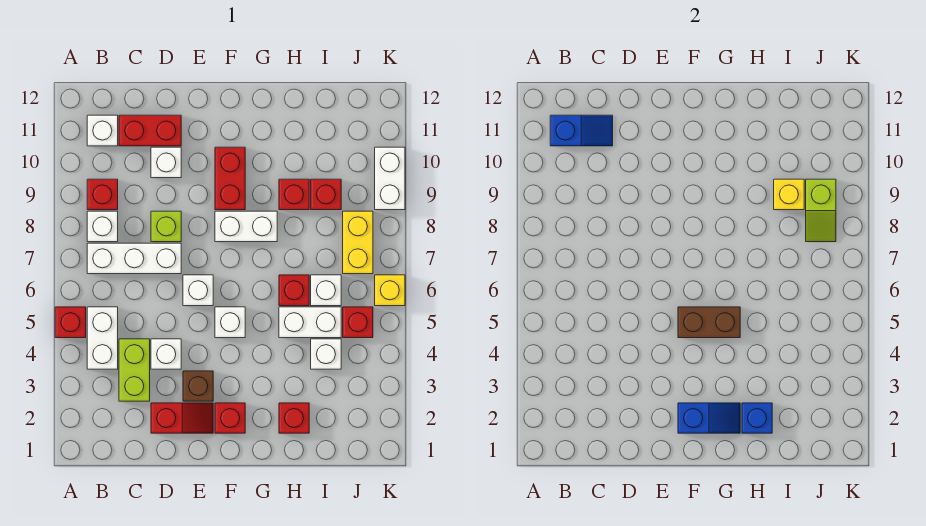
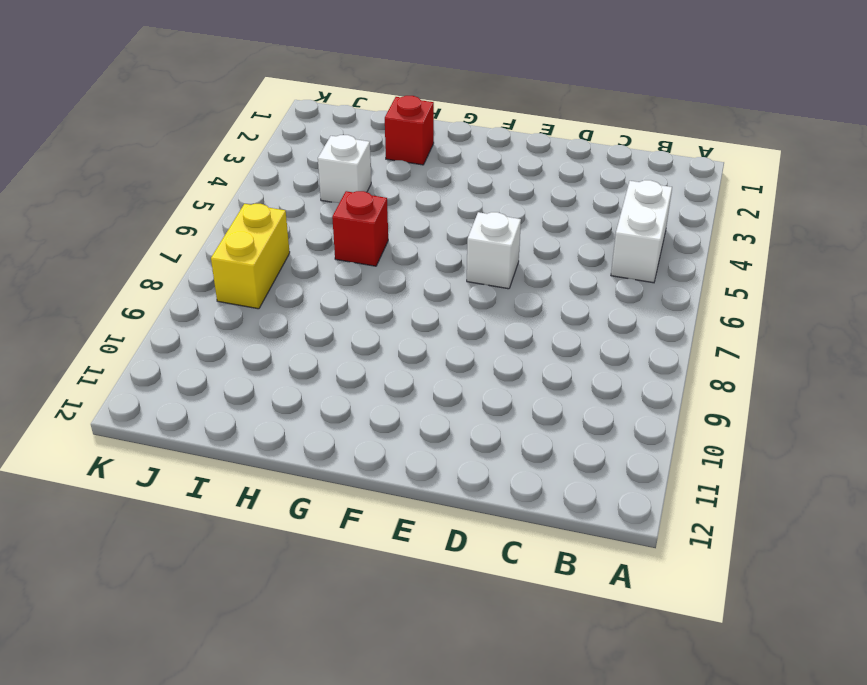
none -> red brick A5 level 1
none -> white brick B7:D7 level 1
none -> white brick B8 level 1
none -> red brick B9 level 1

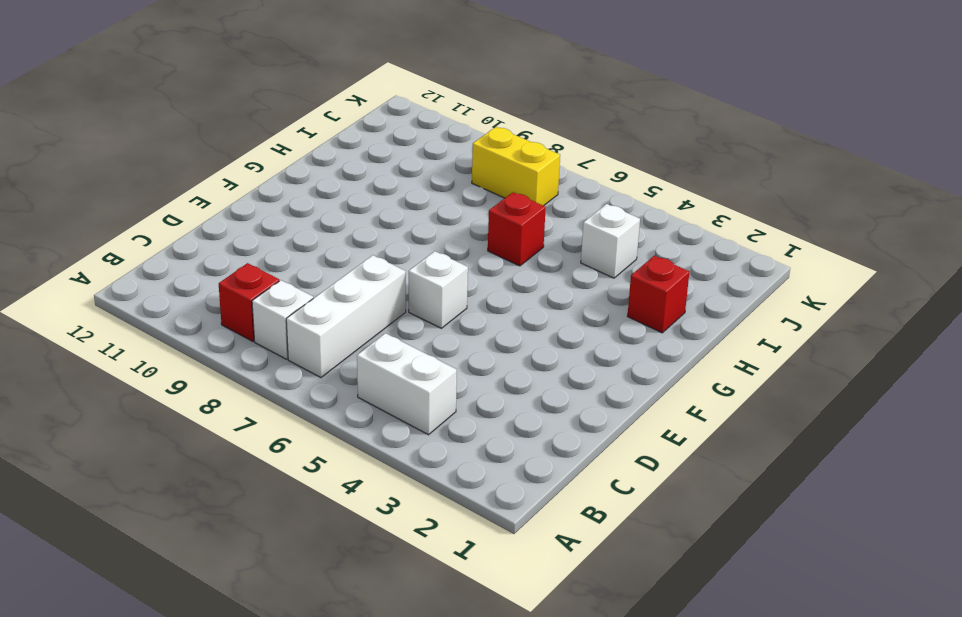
none -> red brick A5 level 1
none -> white brick B11 level 1
none -> lime brick C3:C4 level 1
none -> red brick C11:D11 level 1

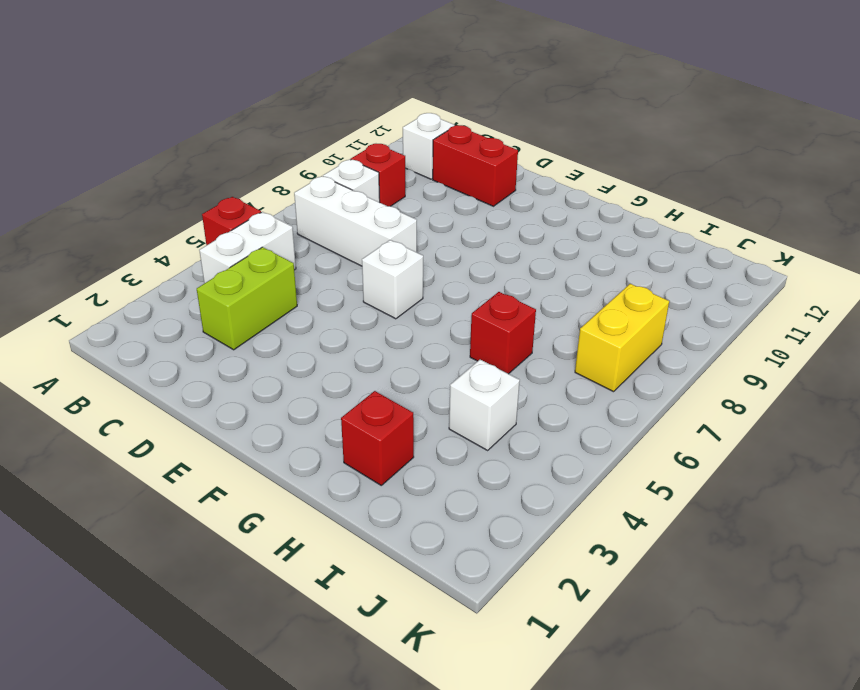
none -> red slope D2:E2 level 1 top D
none -> white brick D4 level 1
none -> lime brick D8 level 1
none -> white brick D10 level 1

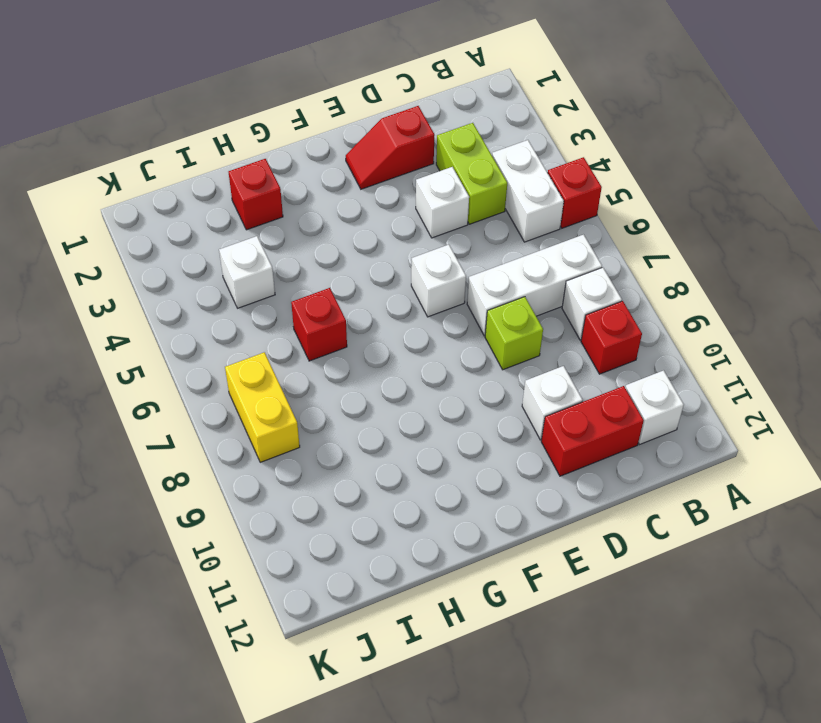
none -> brown brick E3 level 1
none -> red brick F2 level 1
none -> white brick F5 level 1
none -> white brick F8:G8 level 1

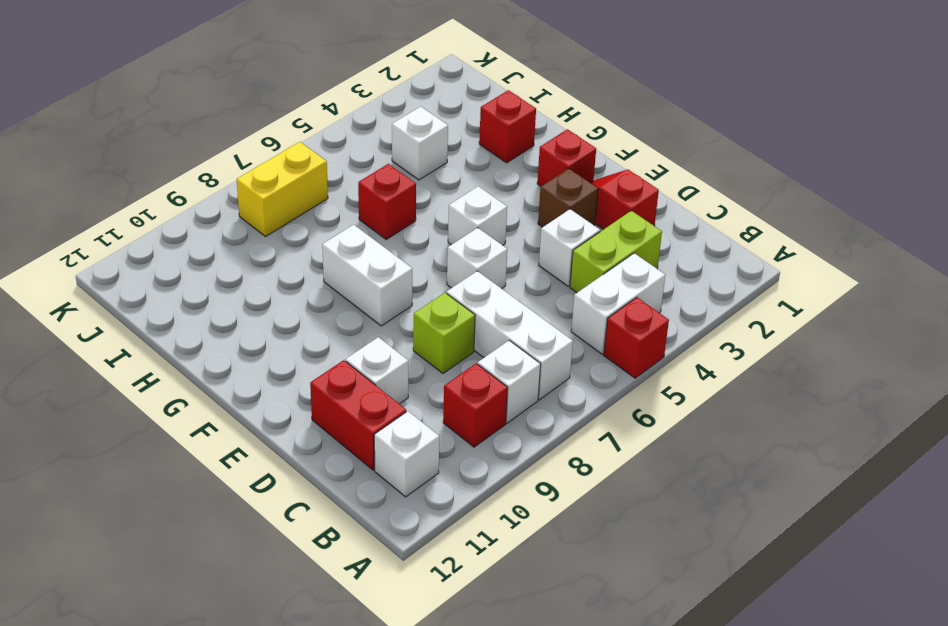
none -> red brick F9:F10 level 1
none -> white brick H5:I5 level 1
none -> red brick H9 level 1
none -> white brick I6 level 1

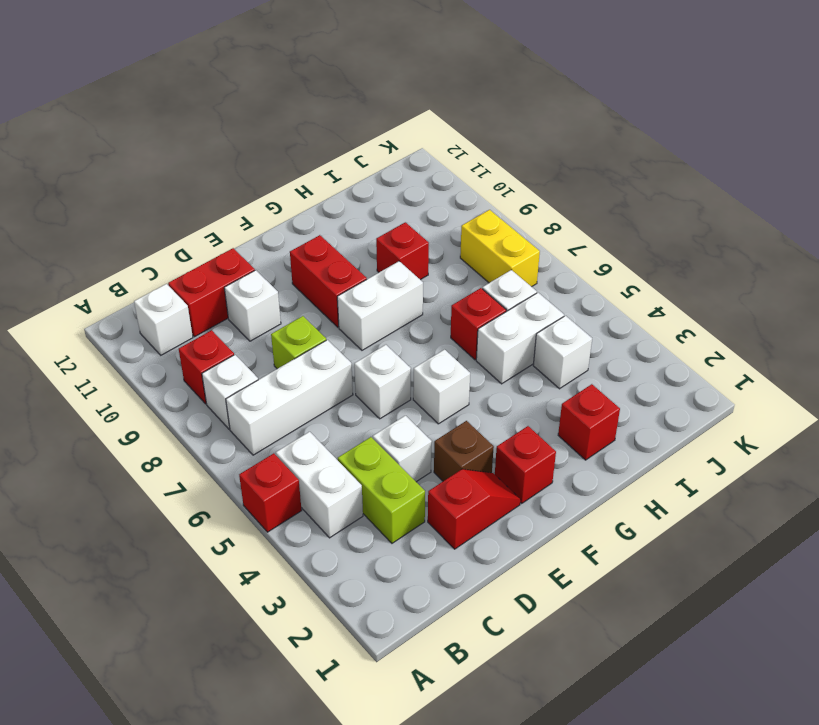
none -> red brick I9 level 1
none -> red brick J5 level 1
none -> yellow brick K6 level 1
none -> white brick K9:K10 level 1

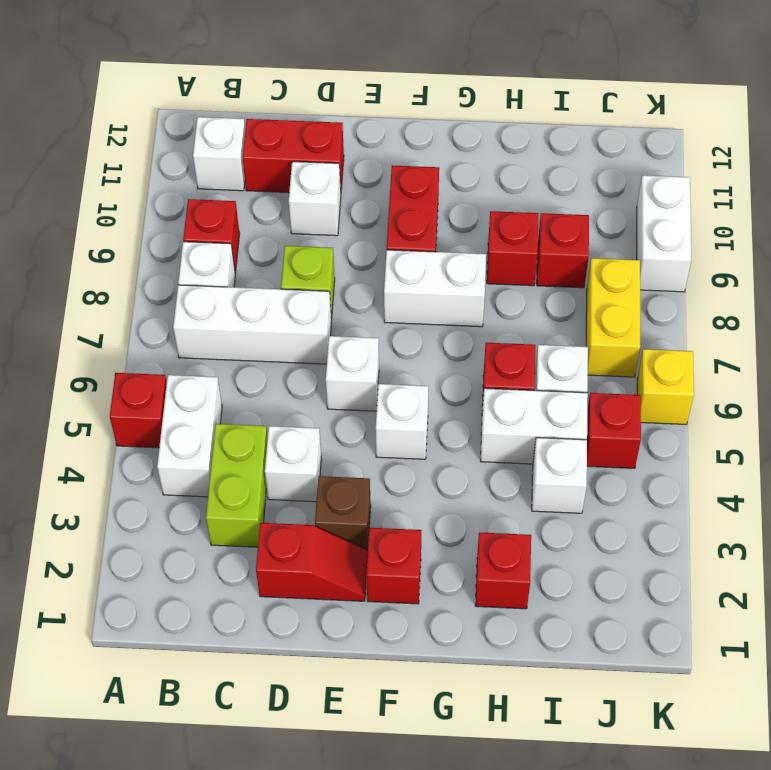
none -> blue slope B11:C11 level 2 top B
none -> blue slope F2:G2 level 2 top F
none -> brown brick F5:G5 level 2
none -> blue brick H2 level 2

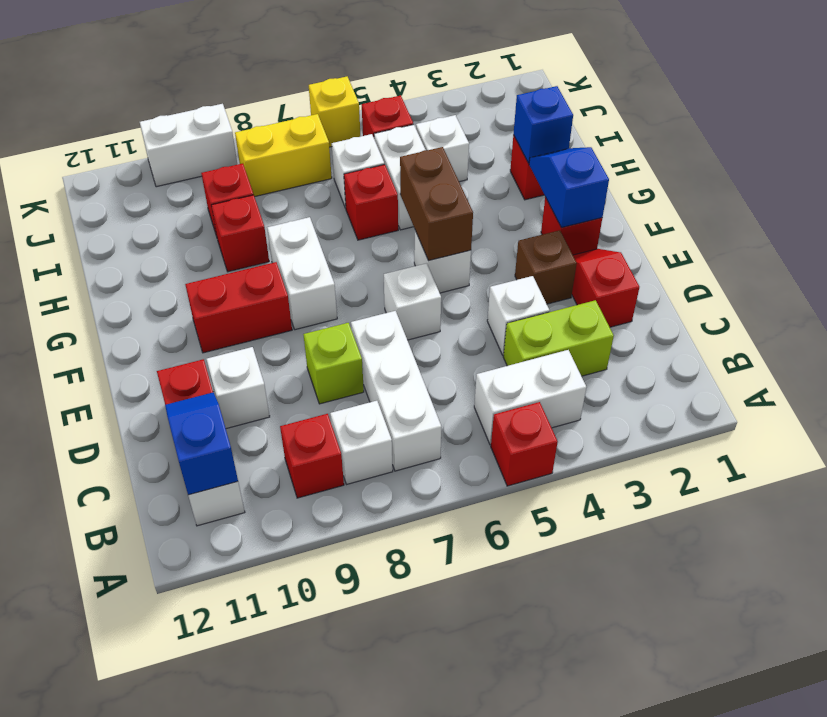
none -> yellow brick I9 level 2
none -> lime slope J8:J9 level 2 top 9

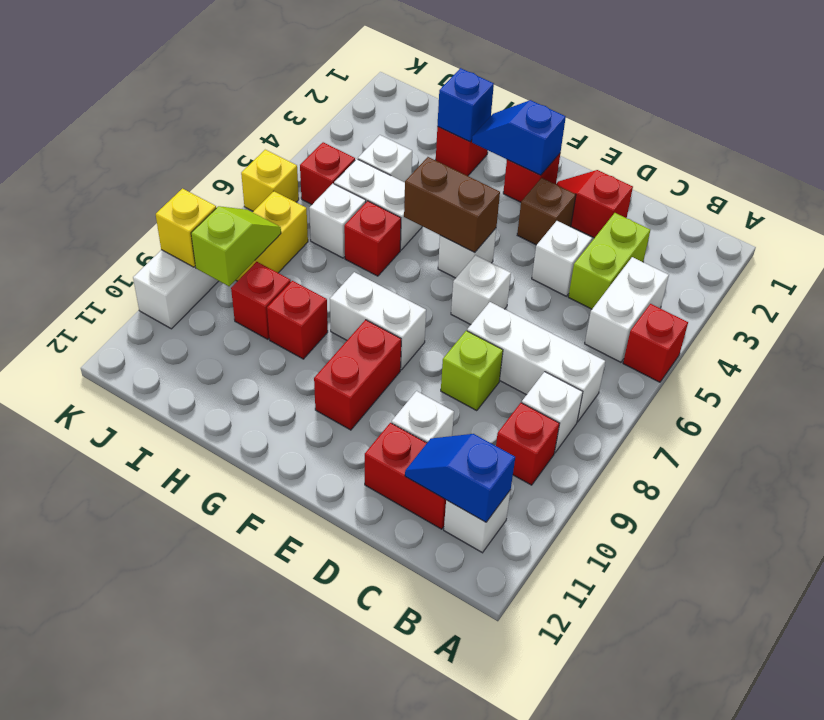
yellow brick K9 level 2 -> yellow brick I9 level 2

